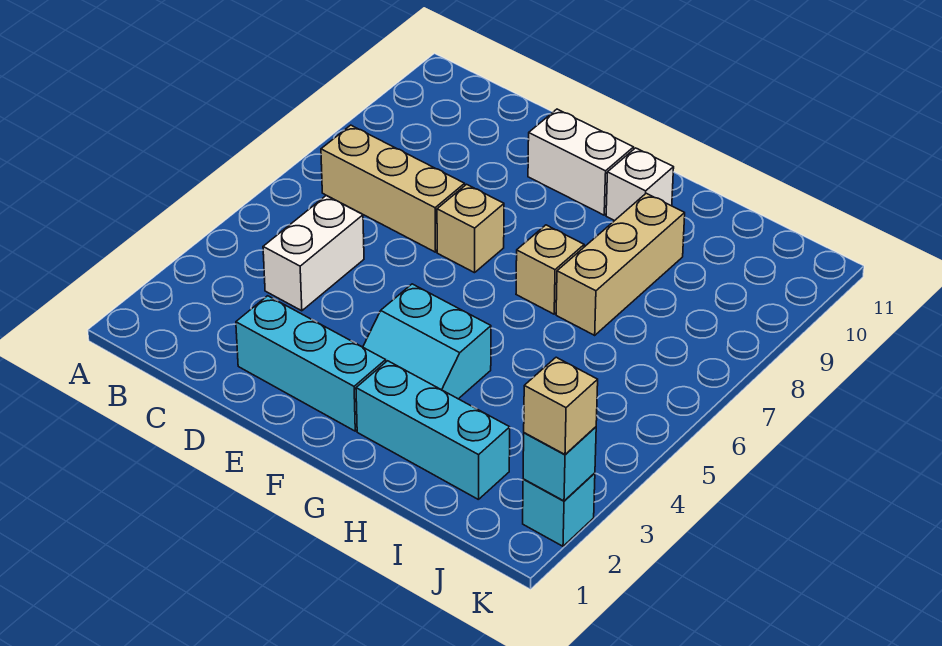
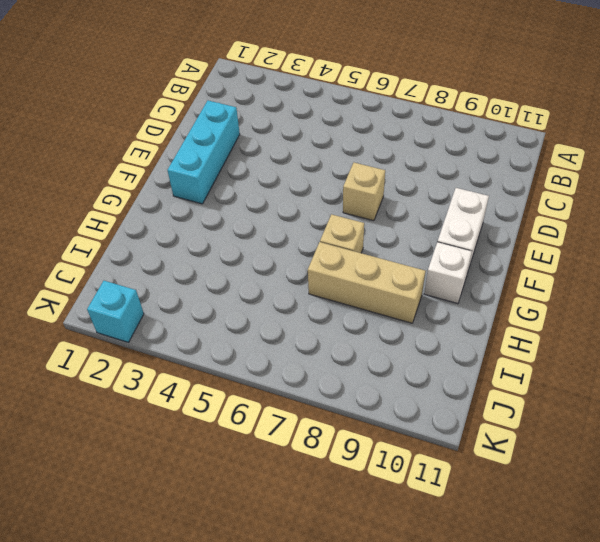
none -> tan brick B7:D7 level 1
none -> white brick C4:C5 level 1
none -> cyan slope F3:G4 level 1 top 4

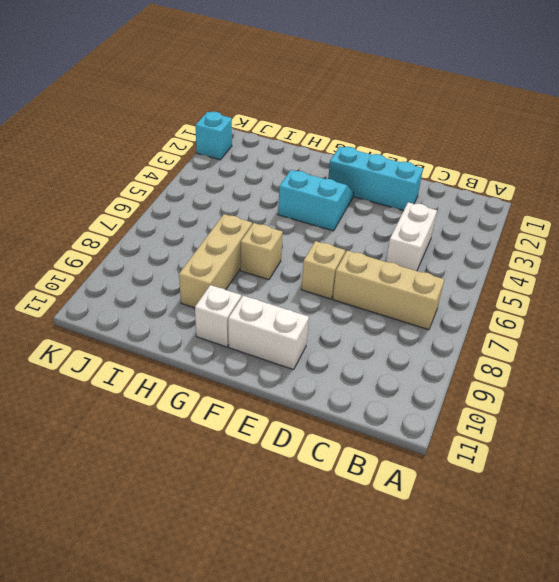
none -> cyan brick G2:I2 level 1
none -> cyan brick K2 level 2
none -> tan brick K2 level 3

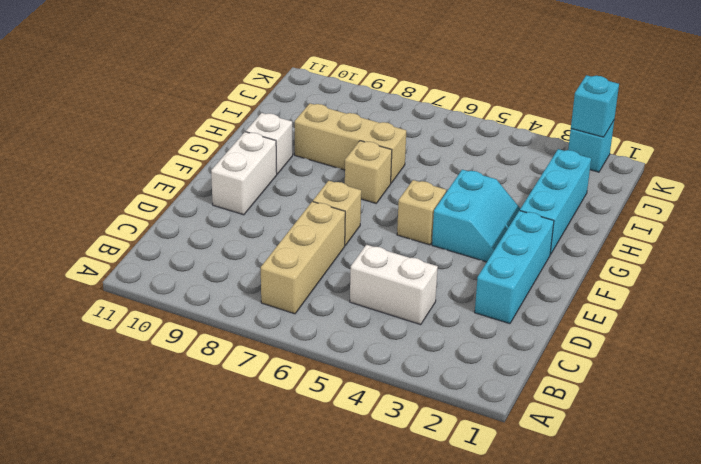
tan brick F5 level 1 -> tan brick K2 level 3

